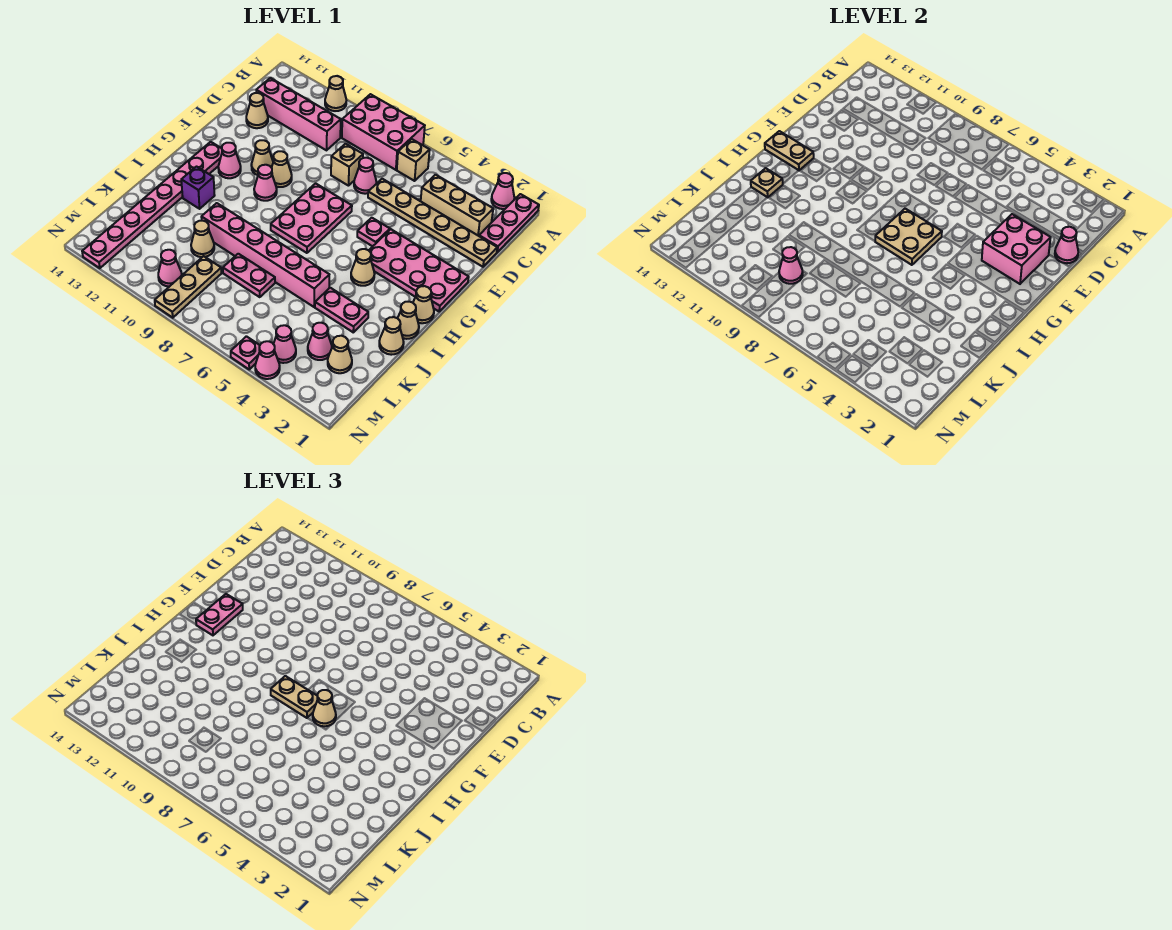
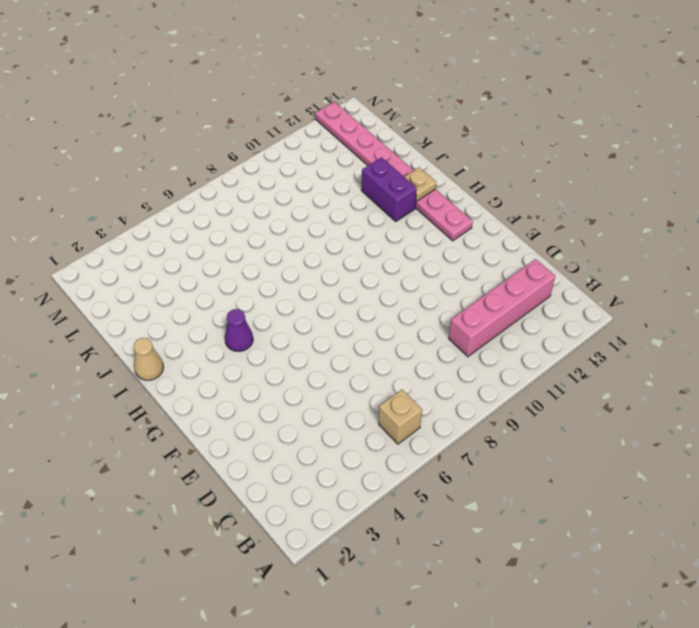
purple cone H4 level 1 -> tan cone H4 level 1
purple brick I12:J12 level 1 -> purple brick I12 level 1
none -> pink plate A1:C1 level 1
none -> pink cone A2 level 1
none -> pink brick A7:B9 level 1
none -> tan cone A11 level 1

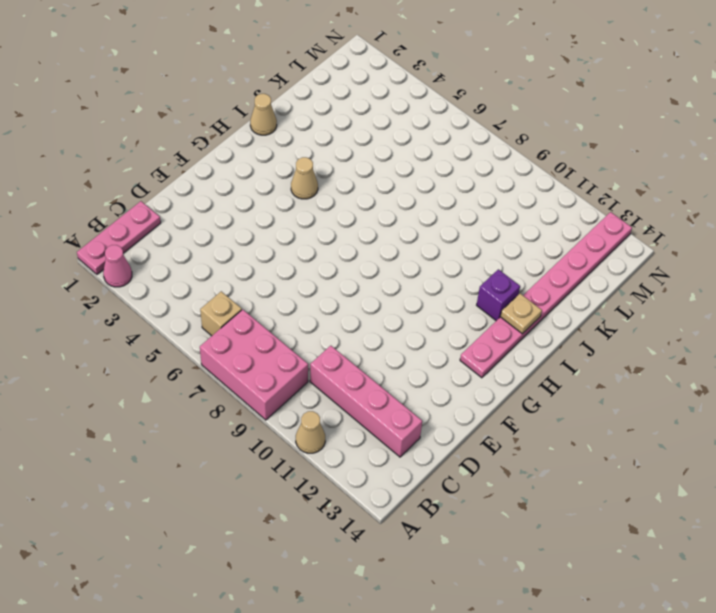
none -> tan brick C2:C4 level 1
none -> tan plate D1:D6 level 1
none -> pink cone D7 level 1
none -> tan brick D8 level 1

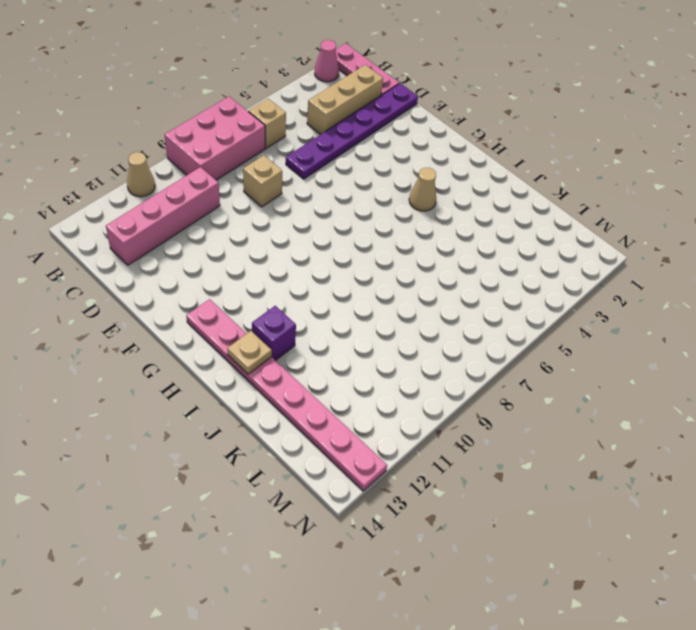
purple plate D1:D6 level 1 -> tan plate D1:D6 level 1
none -> pink cone D7 level 1
none -> tan cone D13 level 1
none -> pink plate F1:G4 level 1
none -> pink plate F5 level 1

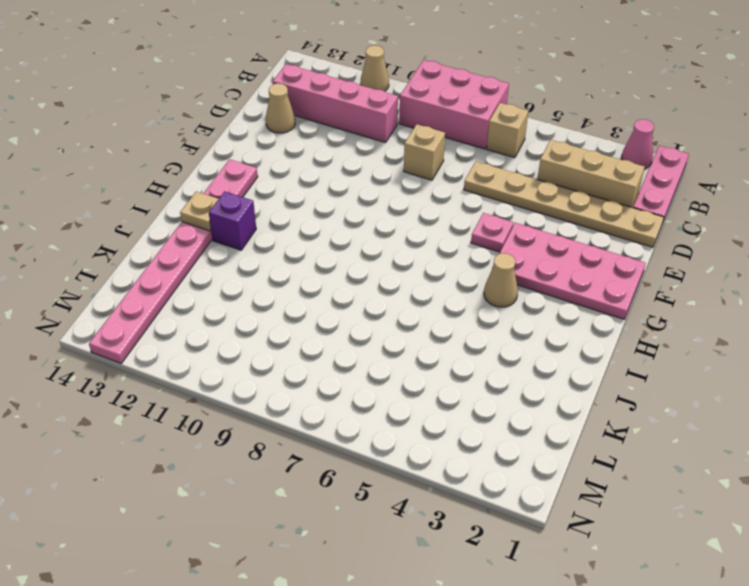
none -> pink cone D7 level 1
none -> pink plate F7:H8 level 1
none -> tan cone F10 level 1
none -> tan cone F11 level 1

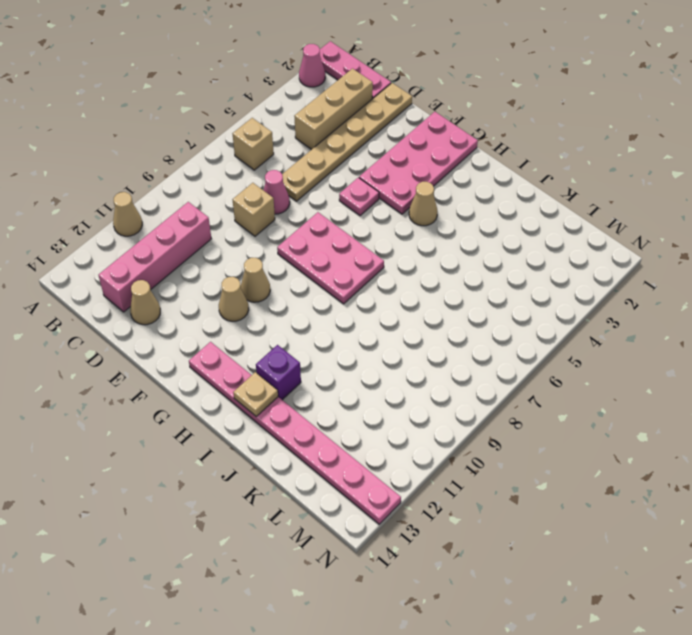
none -> pink brick A7:B9 level 1
none -> pink cone G10 level 1
none -> pink cone G12 level 1
none -> tan cone H1 level 1

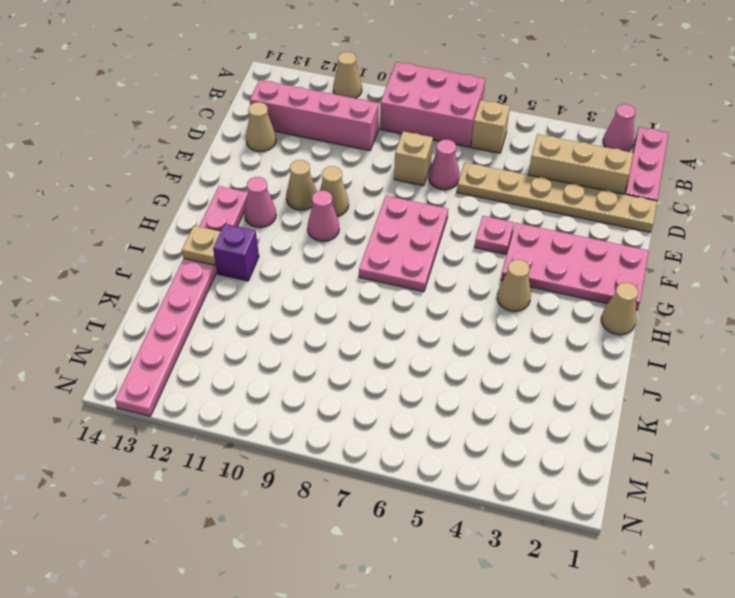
none -> tan cone I1 level 1
none -> tan cone J1 level 1
none -> pink plate J3:J4 level 1
none -> pink brick J5:J10 level 1

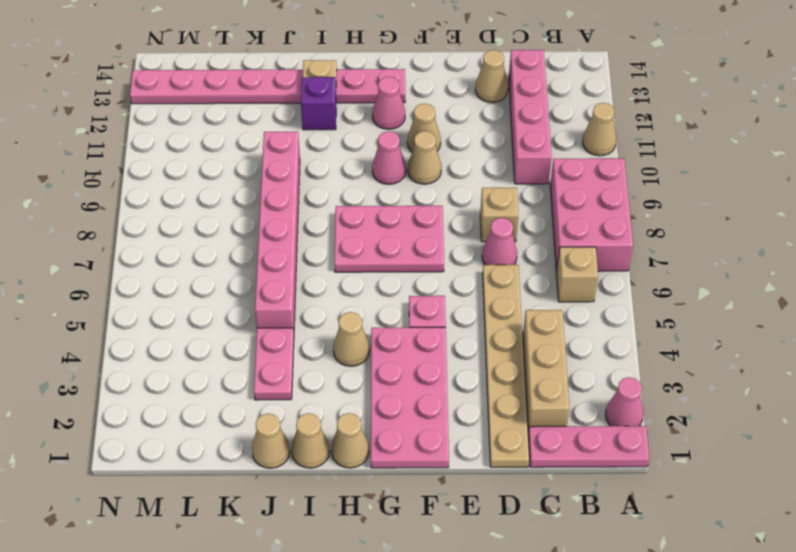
none -> pink plate K7:K8 level 1
none -> tan cone K10 level 1
none -> tan cone L2 level 1
none -> pink cone L3 level 1

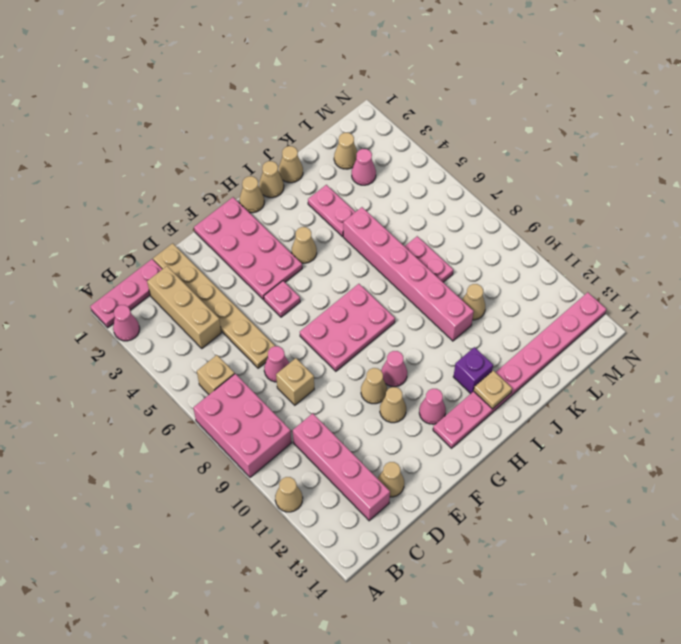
none -> tan plate L9:N9 level 1
none -> pink cone M4 level 1
none -> pink cone M10 level 1
none -> pink cone N4 level 1

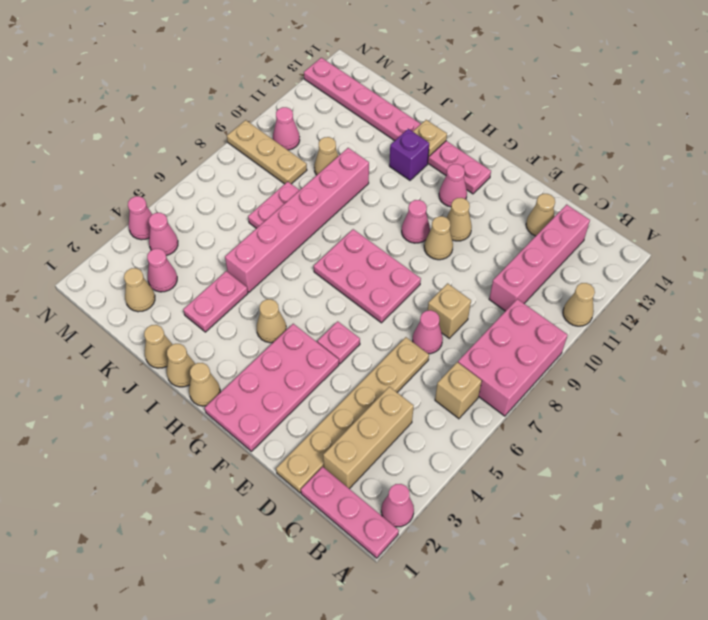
none -> pink plate N5 level 1
none -> pink cone D1 level 2
none -> pink brick E2:F3 level 2
none -> tan plate G6:H7 level 2

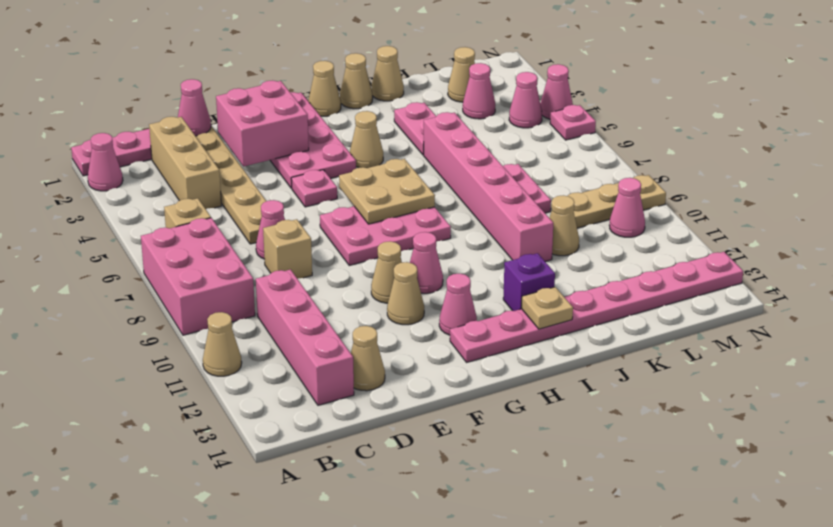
none -> tan plate G13:G14 level 2
none -> pink cone L9 level 2
none -> pink plate F13:G13 level 3
none -> tan cone H6 level 3

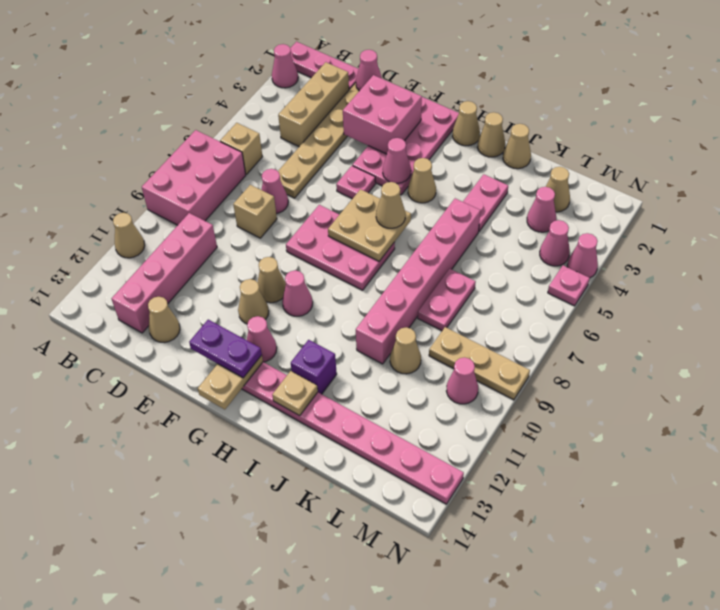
purple plate F13:G13 level 3 -> pink plate F13:G13 level 3
pink cone G4 level 2 -> pink cone L9 level 2
none -> tan plate H7:H8 level 3

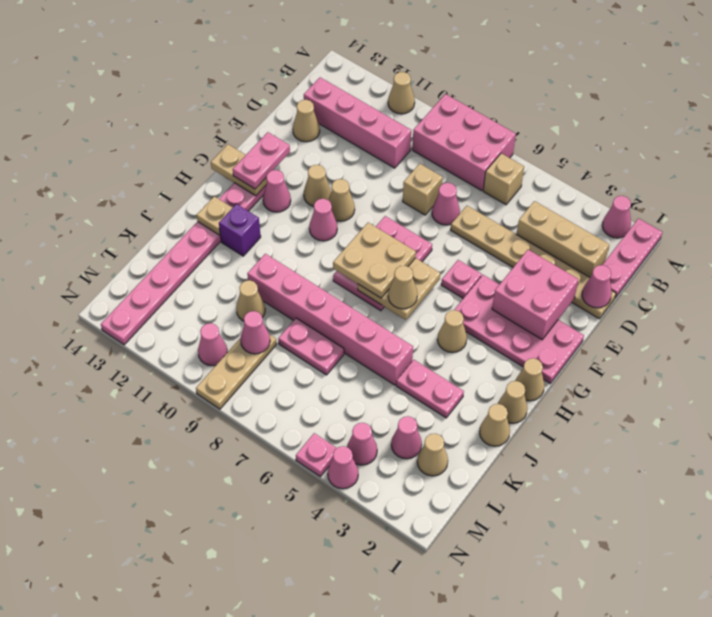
tan plate G7:H8 level 3 -> tan plate H7:H8 level 3

